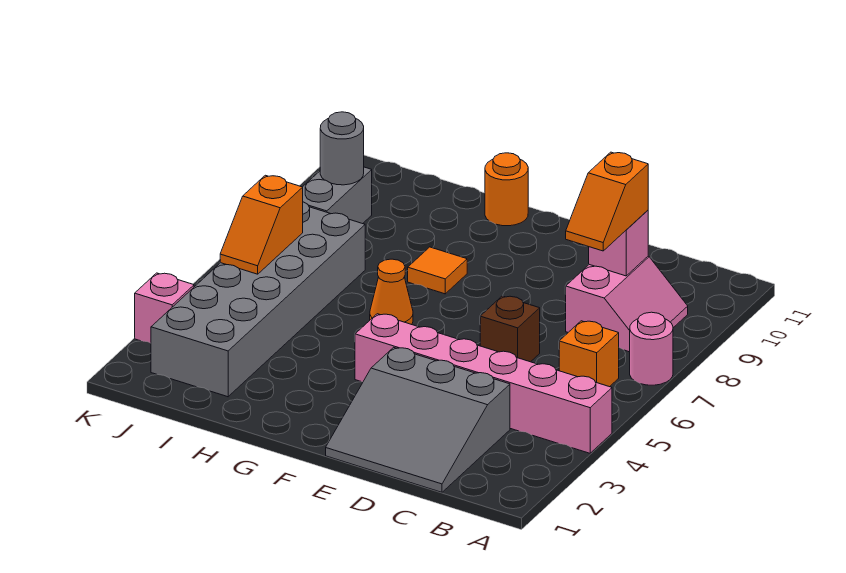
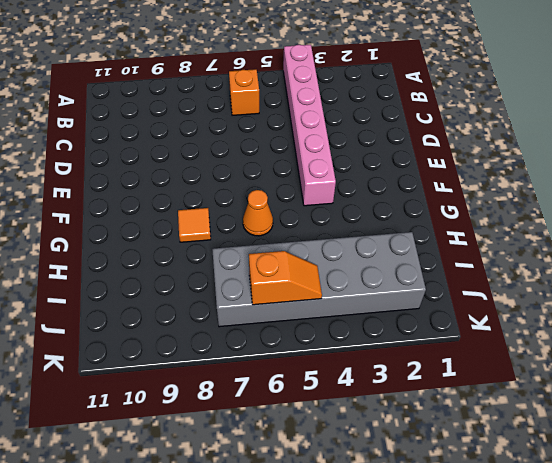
none -> pink round brick A7 level 1
none -> pink slope B8:C9 level 1 top C
none -> grey slope C1:E3 level 1 top 3

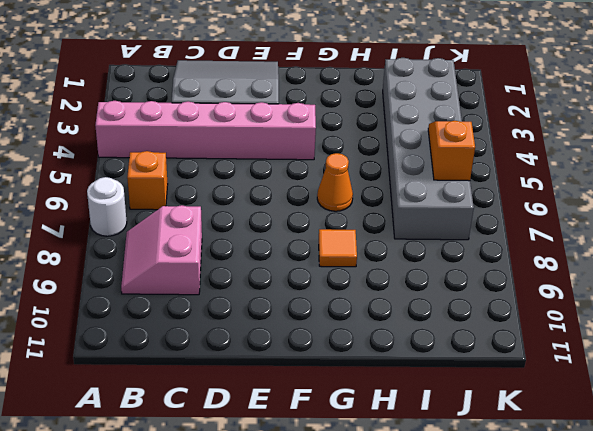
white round brick A7 level 1 -> pink round brick A7 level 1
none -> brown brick D6 level 1
none -> orange round brick G11 level 1
none -> grey brick J8:J9 level 1

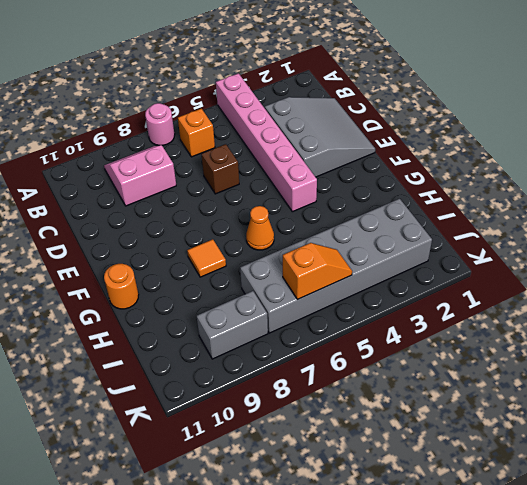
none -> pink brick K3 level 1
none -> pink brick C9 level 2
none -> grey round brick J9 level 2

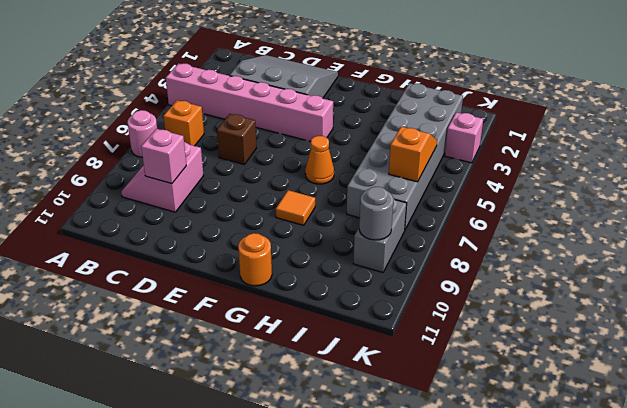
none -> orange slope C8:C9 level 3 top 9

